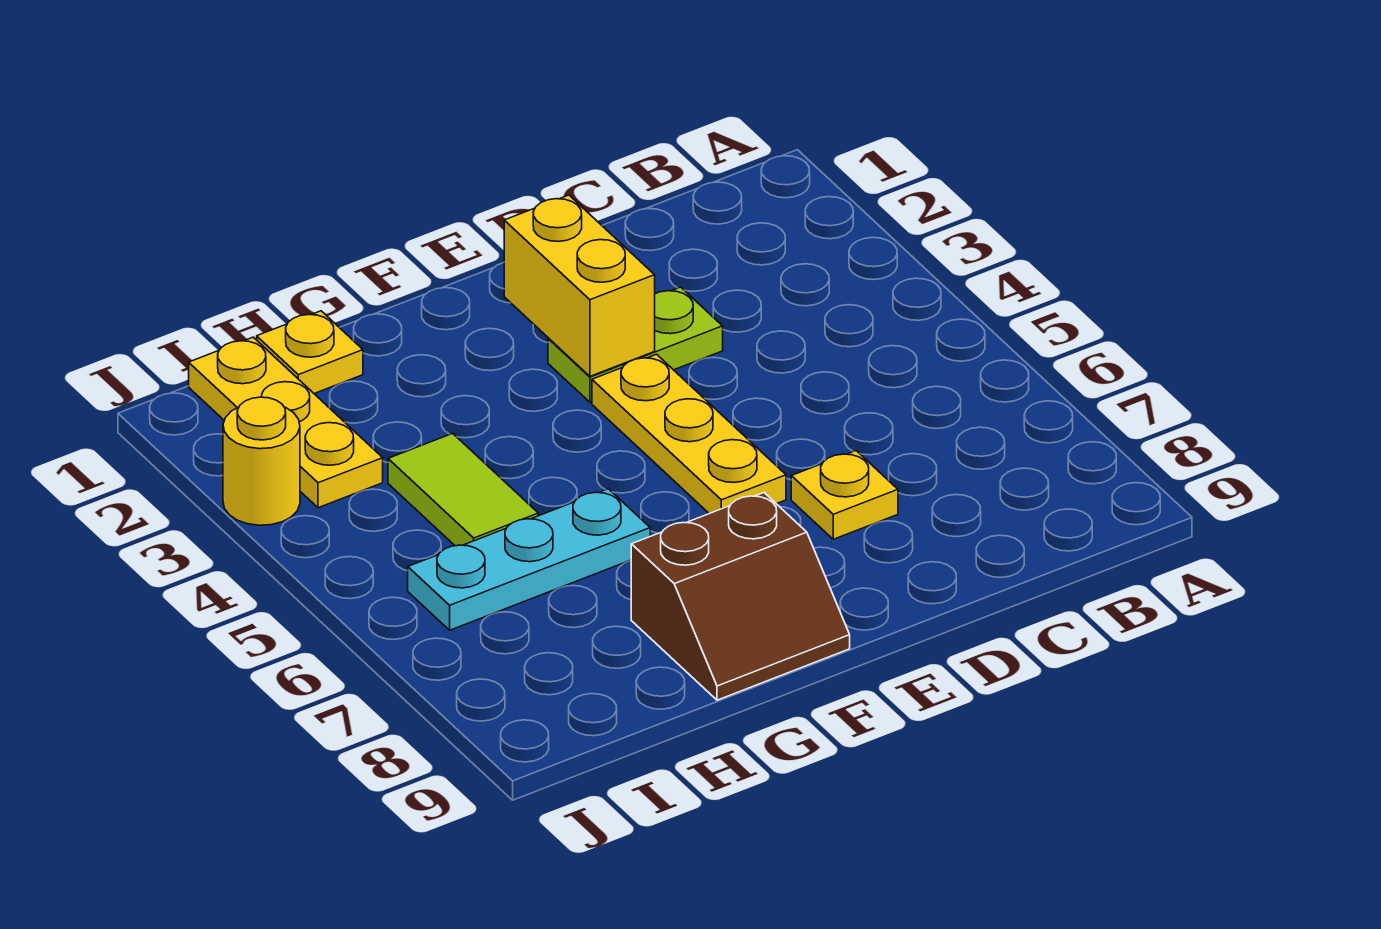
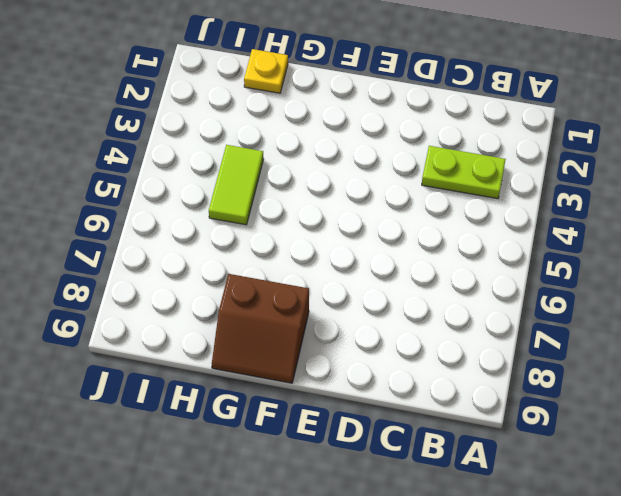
lime plate B3:C3 level 1 -> lime plate D3:E3 level 1
none -> yellow plate D7 level 1
none -> yellow plate E4:E6 level 1

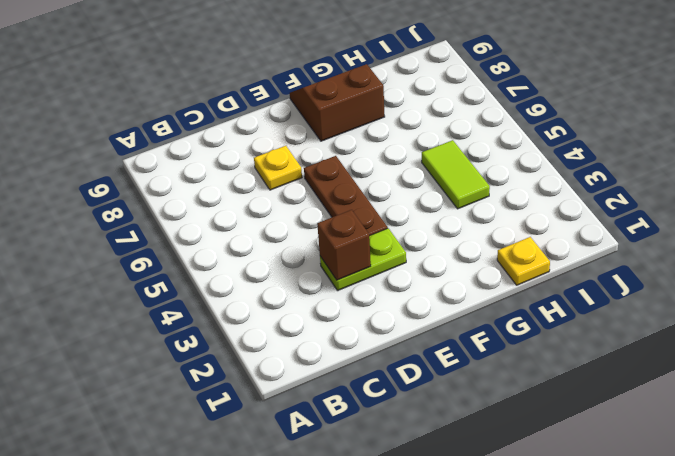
brown brick D3 level 2 -> none
brown plate E4:E6 level 1 -> yellow plate E4:E6 level 1
none -> cyan plate G6:I6 level 1
none -> yellow plate I1:I3 level 1

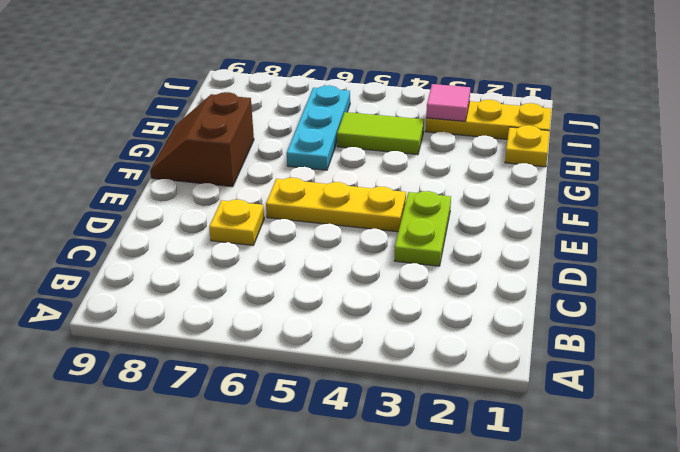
pink tile I3 level 2 -> none
none -> yellow round brick J3 level 1
none -> yellow brick E2:E3 level 2

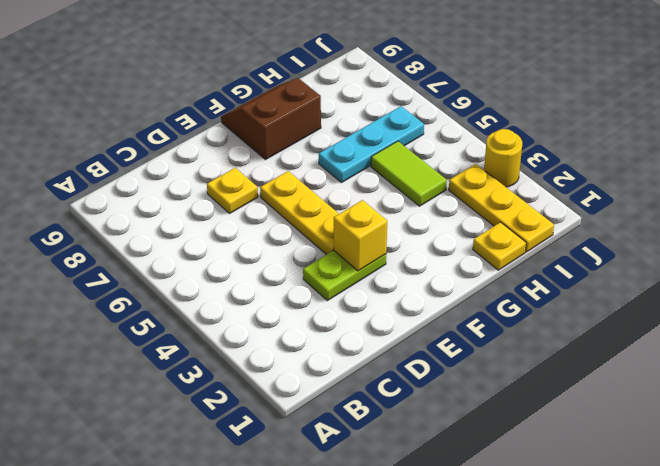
yellow brick E3 level 2 -> yellow brick E2:E3 level 2

